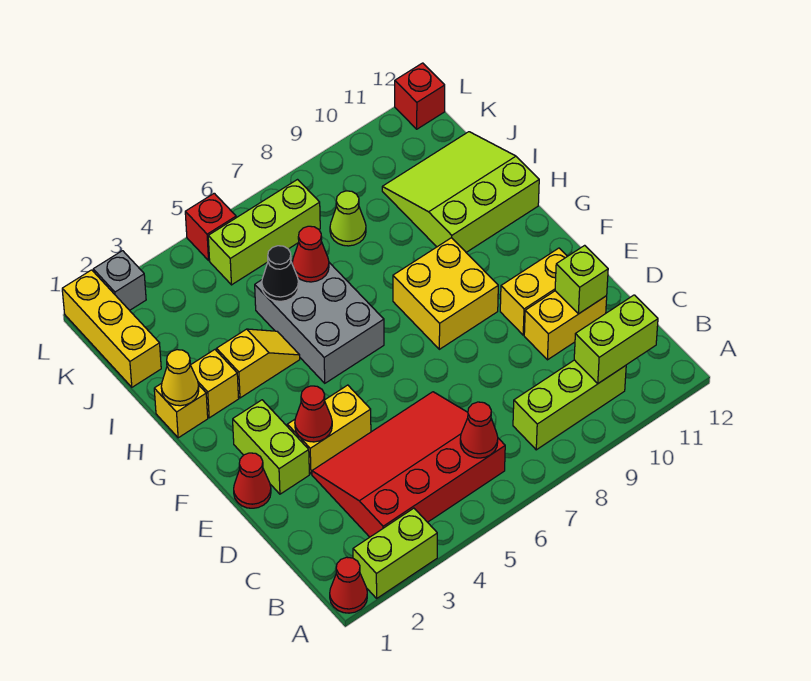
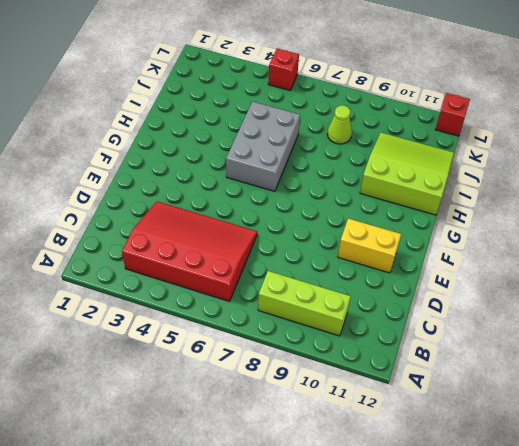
none -> red cone A1 level 1
none -> lime brick A2:A3 level 1
none -> yellow brick D10:D11 level 1

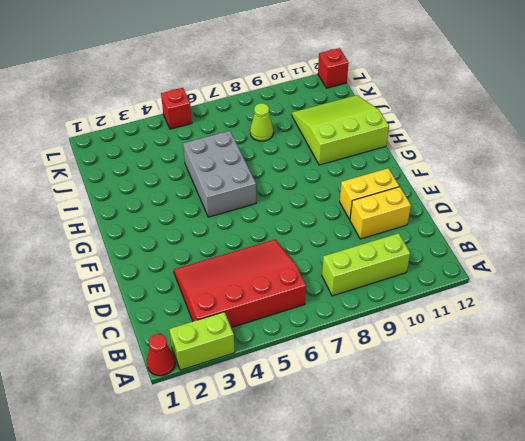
none -> red cone E1 level 1
none -> lime brick E2:F2 level 1
none -> yellow brick E3:E4 level 1

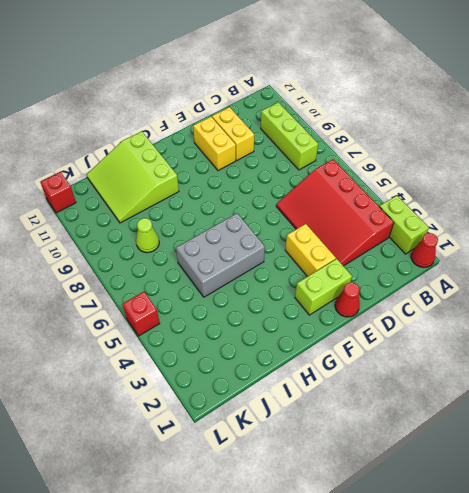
none -> yellow brick F8:G9 level 1
none -> yellow brick H1 level 1
none -> yellow brick H2 level 1

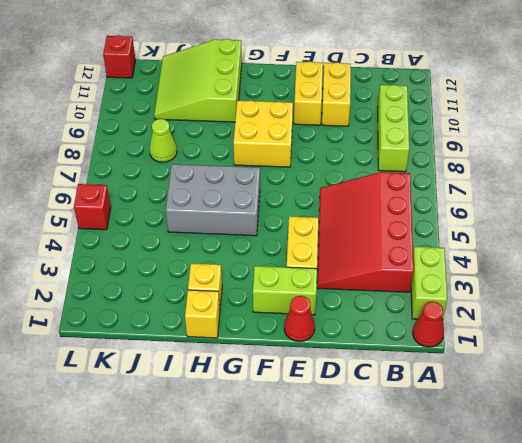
none -> yellow slope H3:H4 level 1 top 3
none -> yellow brick J1:L1 level 1
none -> lime brick K5:K7 level 1

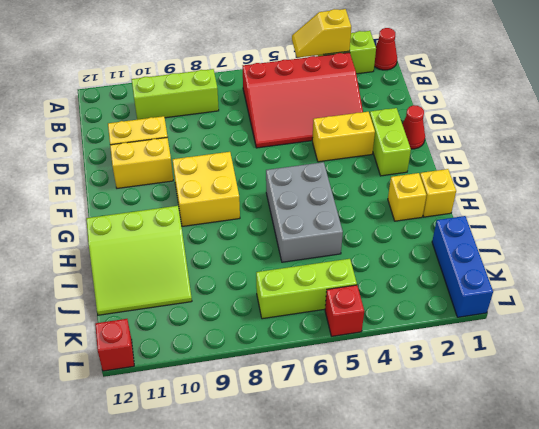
yellow slope A3:A4 level 2 top 3 -> yellow slope H3:H4 level 1 top 3
blue brick J1:L1 level 1 -> yellow brick J1:L1 level 1
none -> lime cone J8 level 1
none -> grey brick L2 level 1
none -> red cone B6 level 2

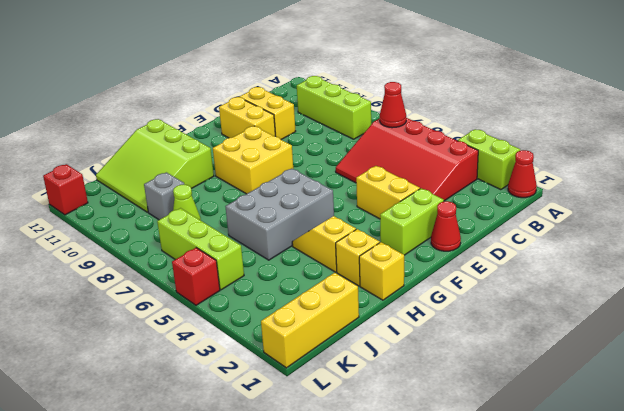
grey brick J9 level 1 -> grey brick L2 level 1
none -> lime brick B10:B11 level 2
none -> lime brick D11 level 2
none -> red cone E3 level 2

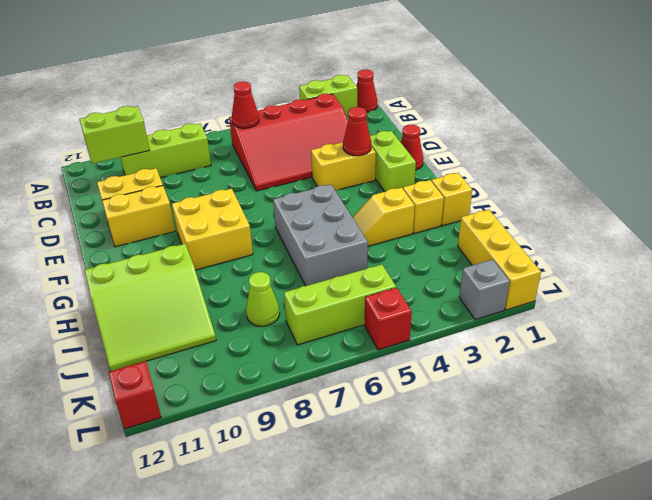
none -> lime brick D11 level 2
none -> yellow cone H1 level 2
none -> black cone I5 level 2

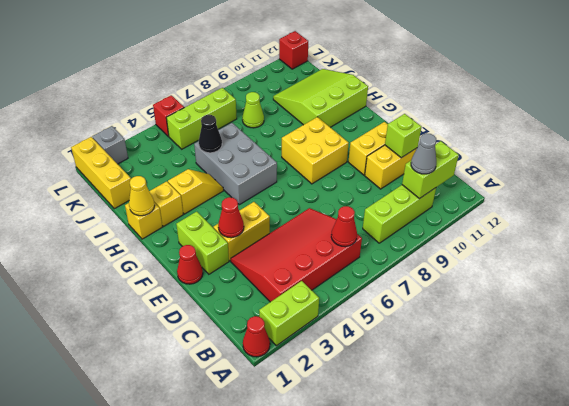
grey cone B10 level 3 -> none
none -> red cone I6 level 2

